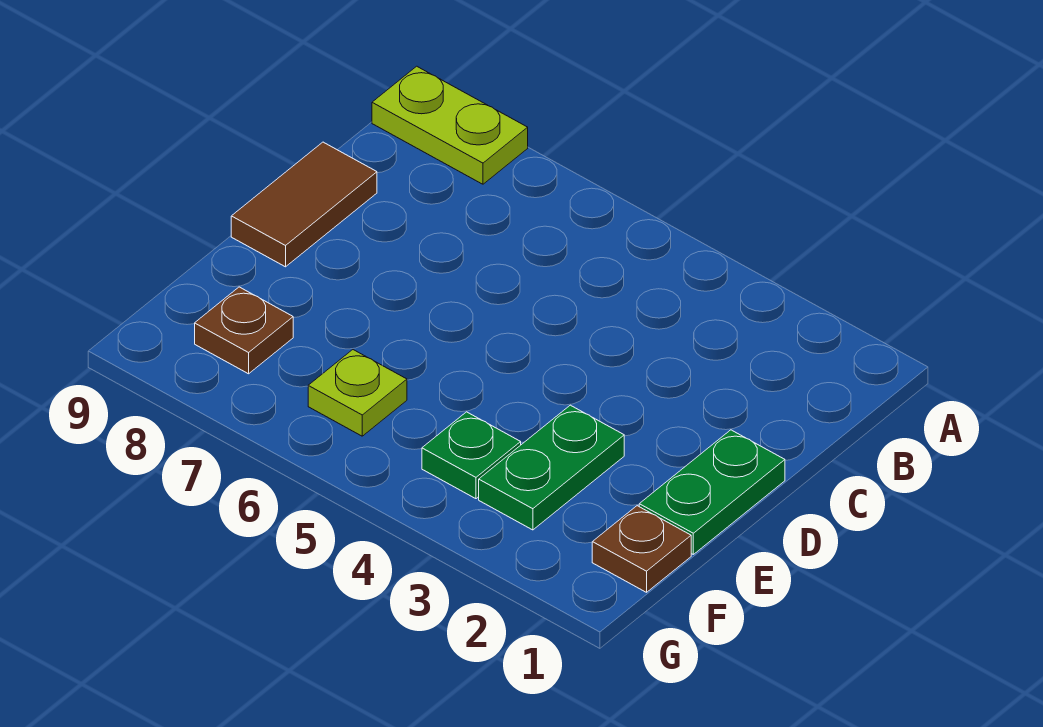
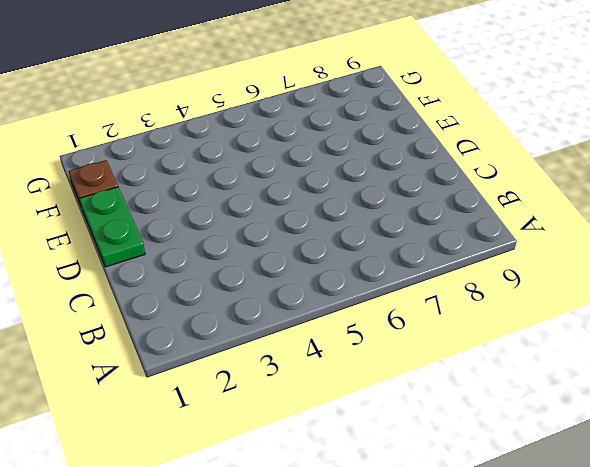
none -> lime plate A8:A9 level 1
none -> brown tile C9:D9 level 1

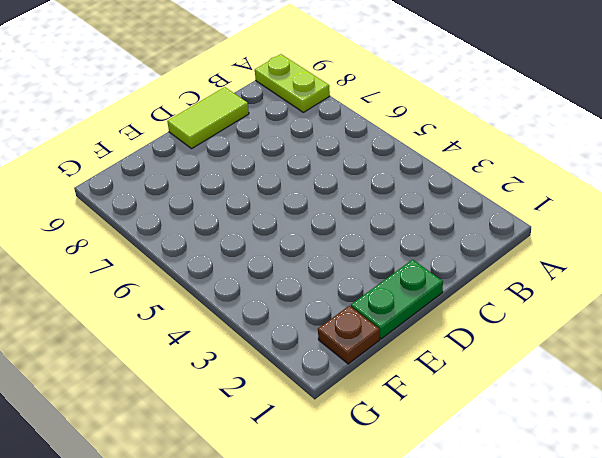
lime tile C9:D9 level 1 -> brown tile C9:D9 level 1
none -> green plate E3:F3 level 1
none -> green plate F4 level 1

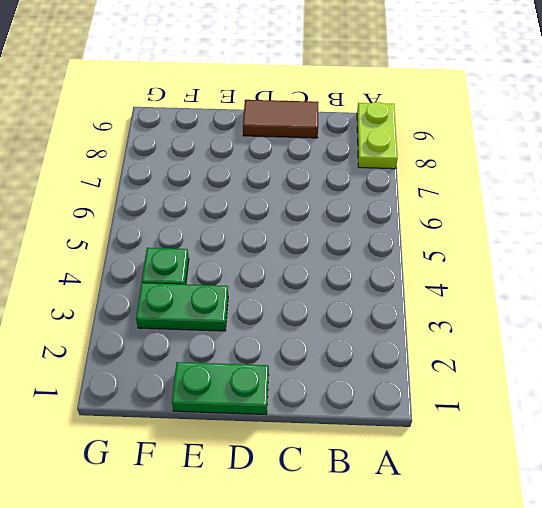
none -> brown plate F1 level 1
none -> lime plate F6 level 1

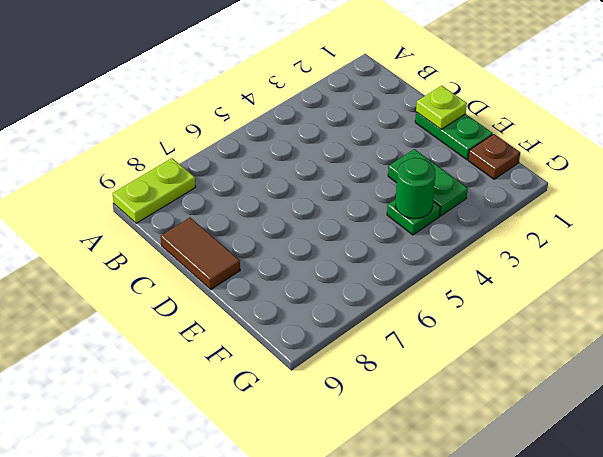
lime plate D1 level 2 -> lime plate F6 level 1
green round brick F4 level 2 -> none
none -> brown plate F8 level 1

